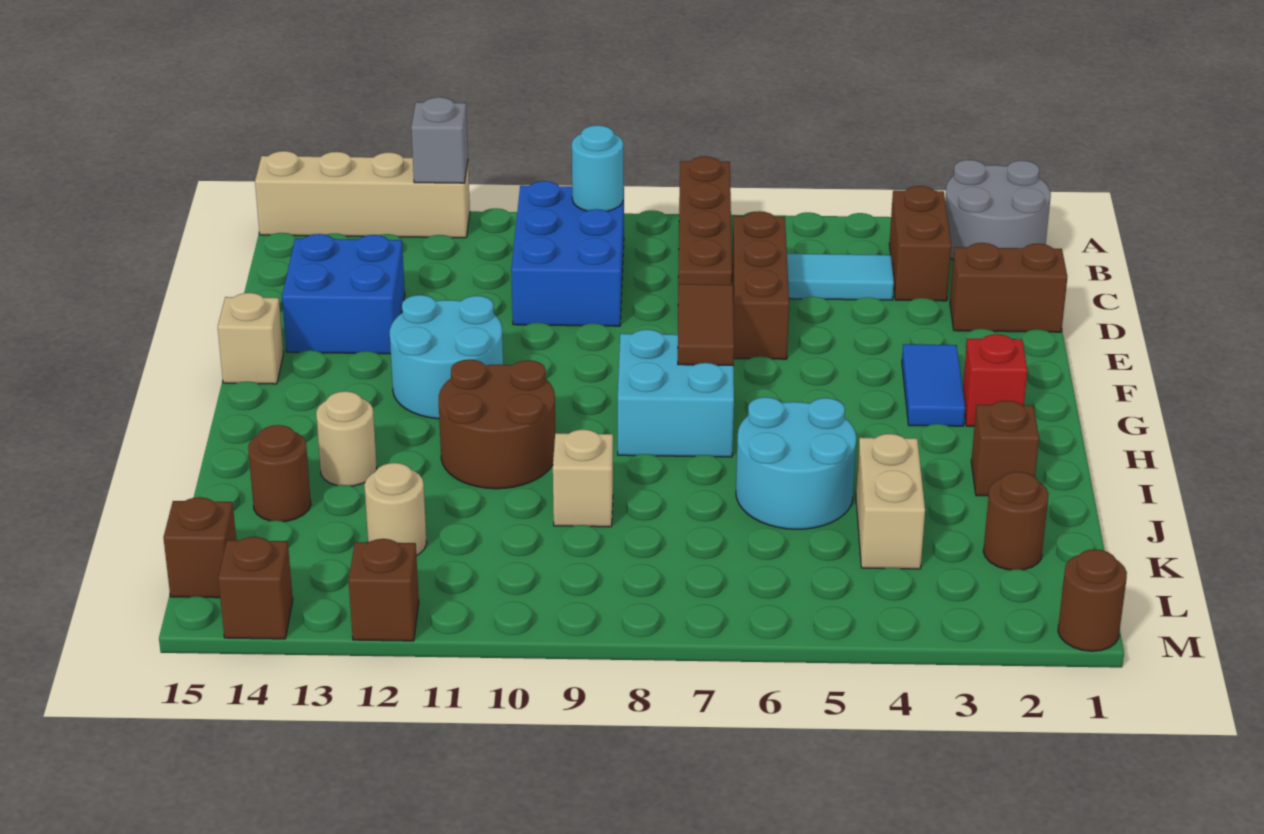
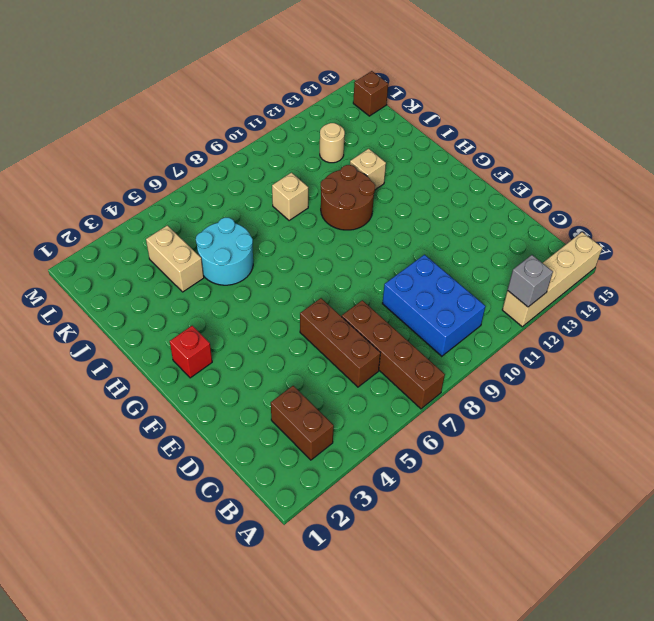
tan brick I12 level 1 -> tan brick F15 level 1
none -> grey round brick A1:B2 level 1
none -> cyan tile C4:C5 level 1
none -> brown brick D1:D2 level 1
none -> blue brick D13:E14 level 1

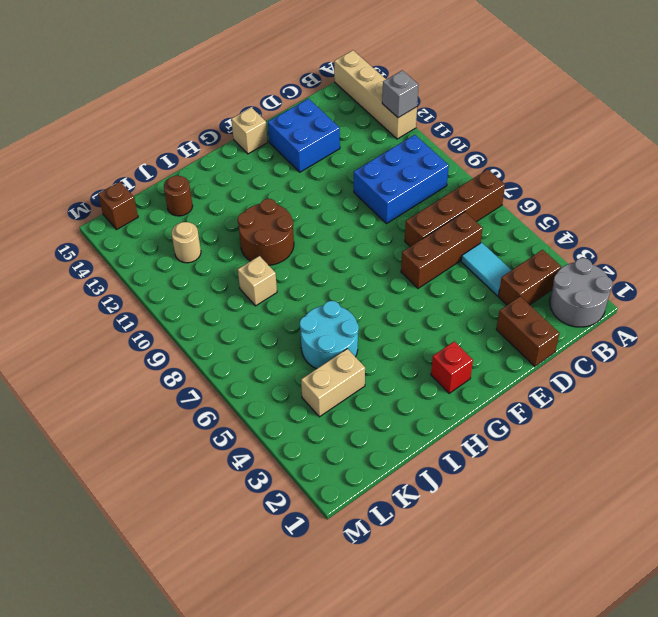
none -> blue tile F3:G3 level 1
none -> cyan round brick F11:G12 level 1
none -> cyan brick G7:H8 level 1
none -> brown brick I2 level 1

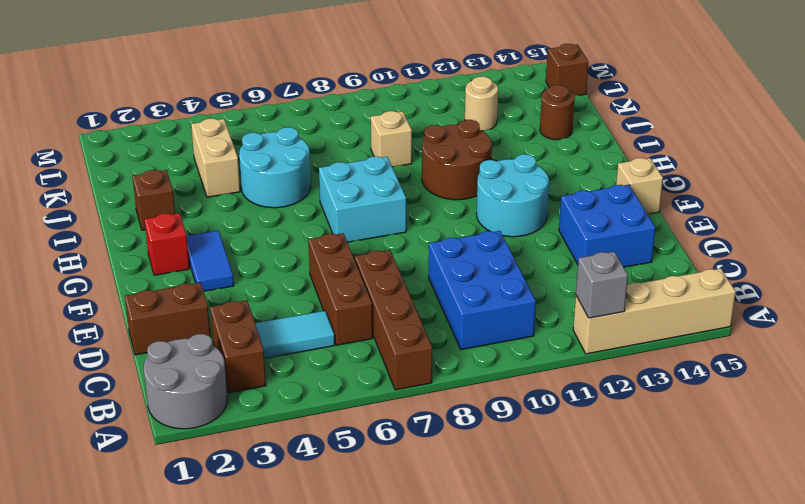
none -> tan round brick I13 level 1
none -> brown round brick K2 level 1
none -> brown round brick M1 level 1
none -> brown brick M12 level 1

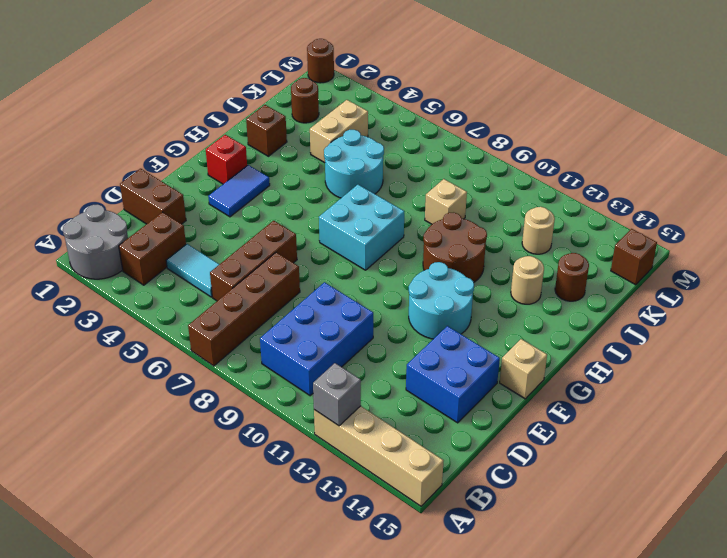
none -> brown brick M12 level 1
none -> brown brick M14 level 1
none -> cyan round brick B9 level 2
none -> brown tile F7:G7 level 2

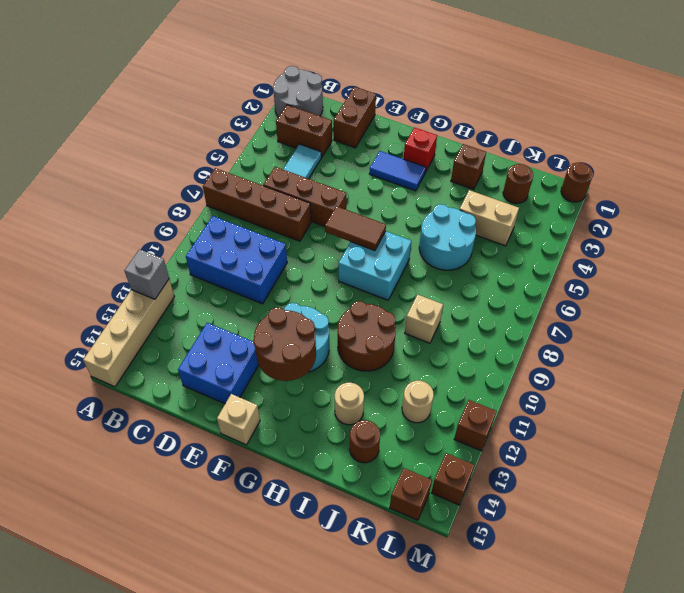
brown round brick F12:G13 level 2 -> none
none -> cyan round brick B9 level 2

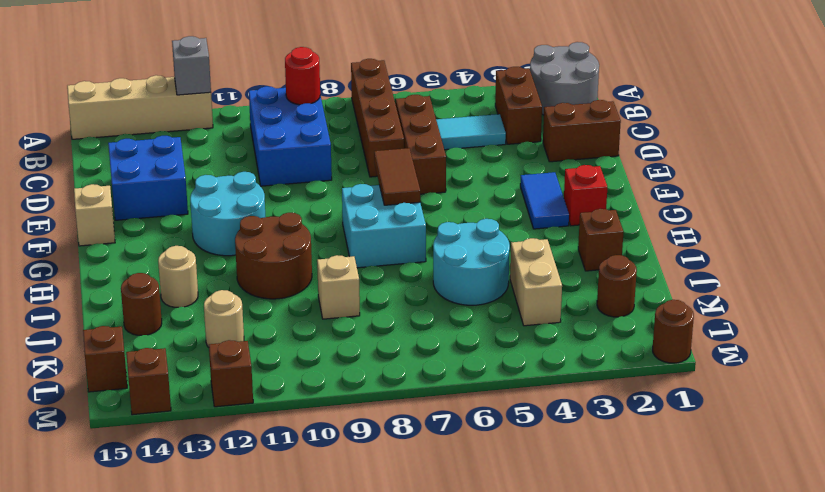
red round brick B9 level 2 -> cyan round brick B9 level 2

